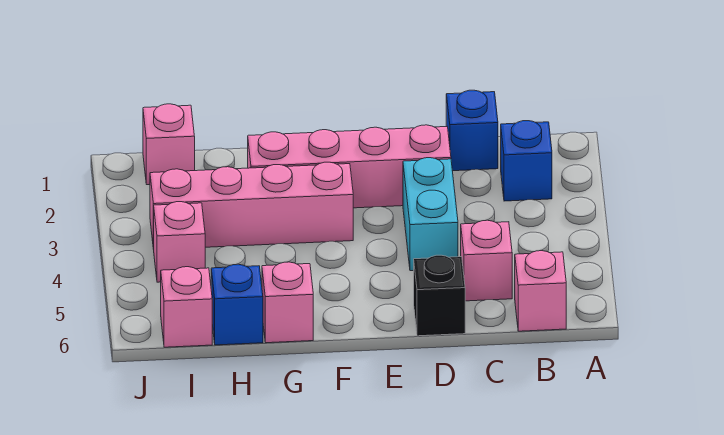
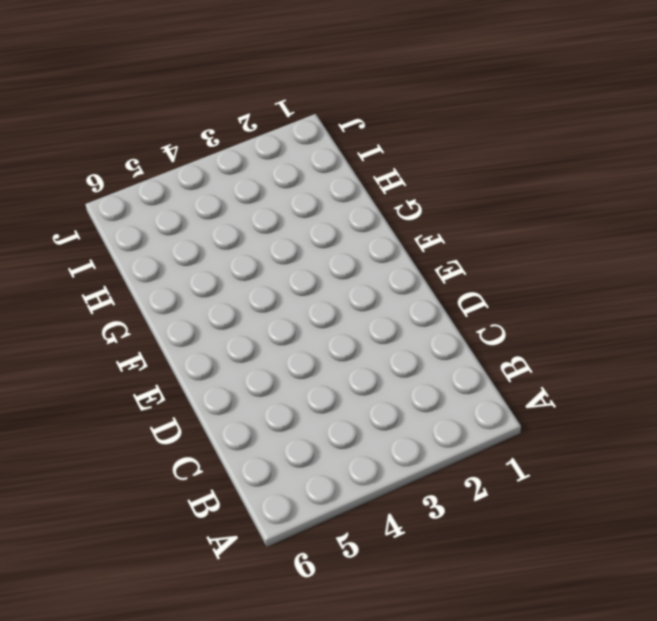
none -> blue brick B2 level 1
none -> pink brick B6 level 1
none -> blue brick C1 level 1

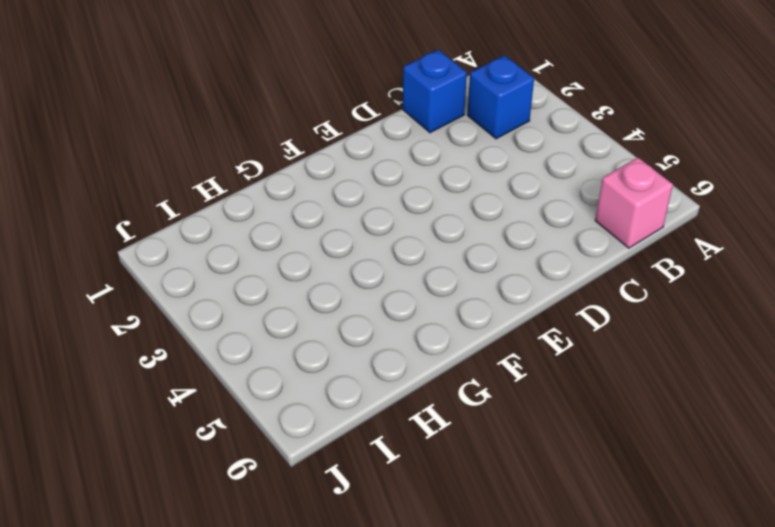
none -> pink brick C5 level 1
none -> pink brick D2:G2 level 1
none -> cyan brick D3:D4 level 1

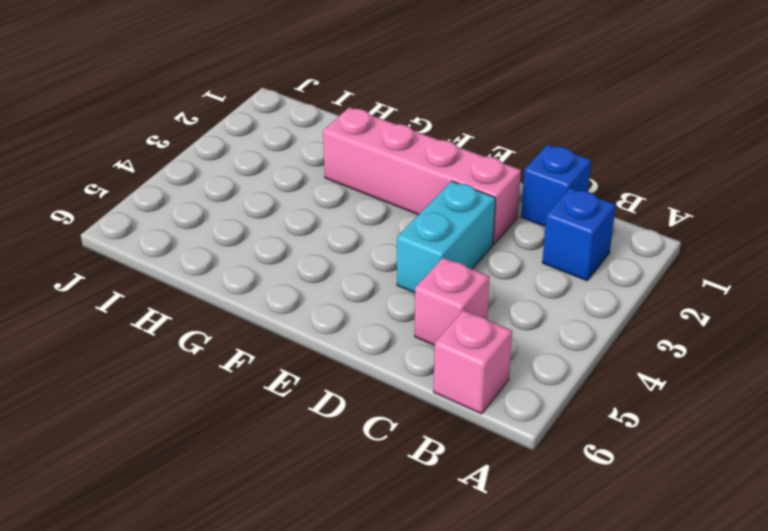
none -> black brick D6 level 1
none -> pink brick F3:I3 level 1
none -> pink brick G6 level 1

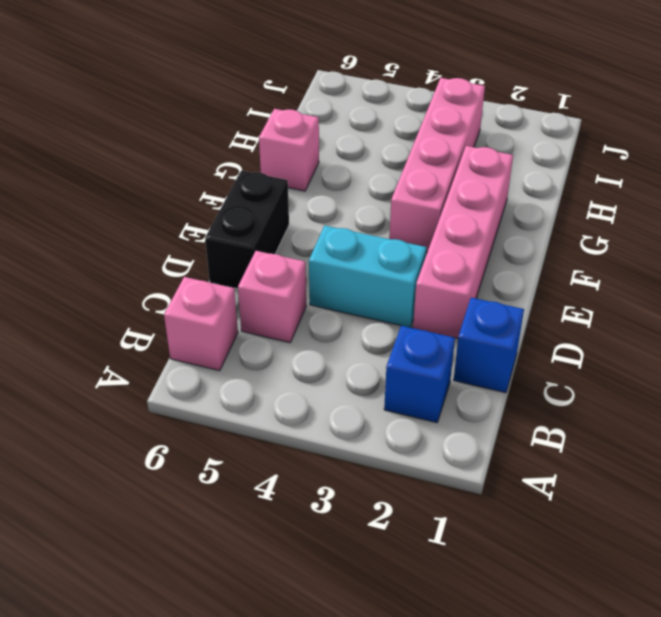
black brick D6:E6 level 1 -> black brick D6 level 1
none -> blue brick H6 level 1
none -> pink brick I1 level 1
none -> pink brick I4 level 1

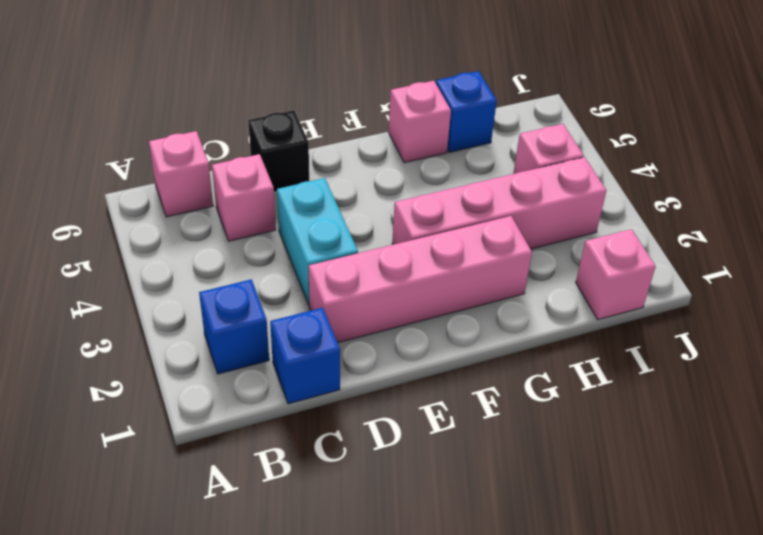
none -> pink brick I6 level 1

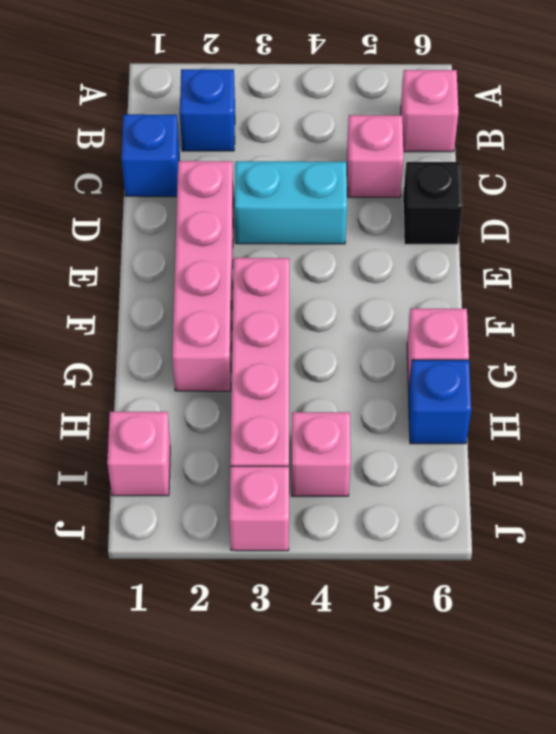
pink brick J3 level 1 -> pink brick I6 level 1

